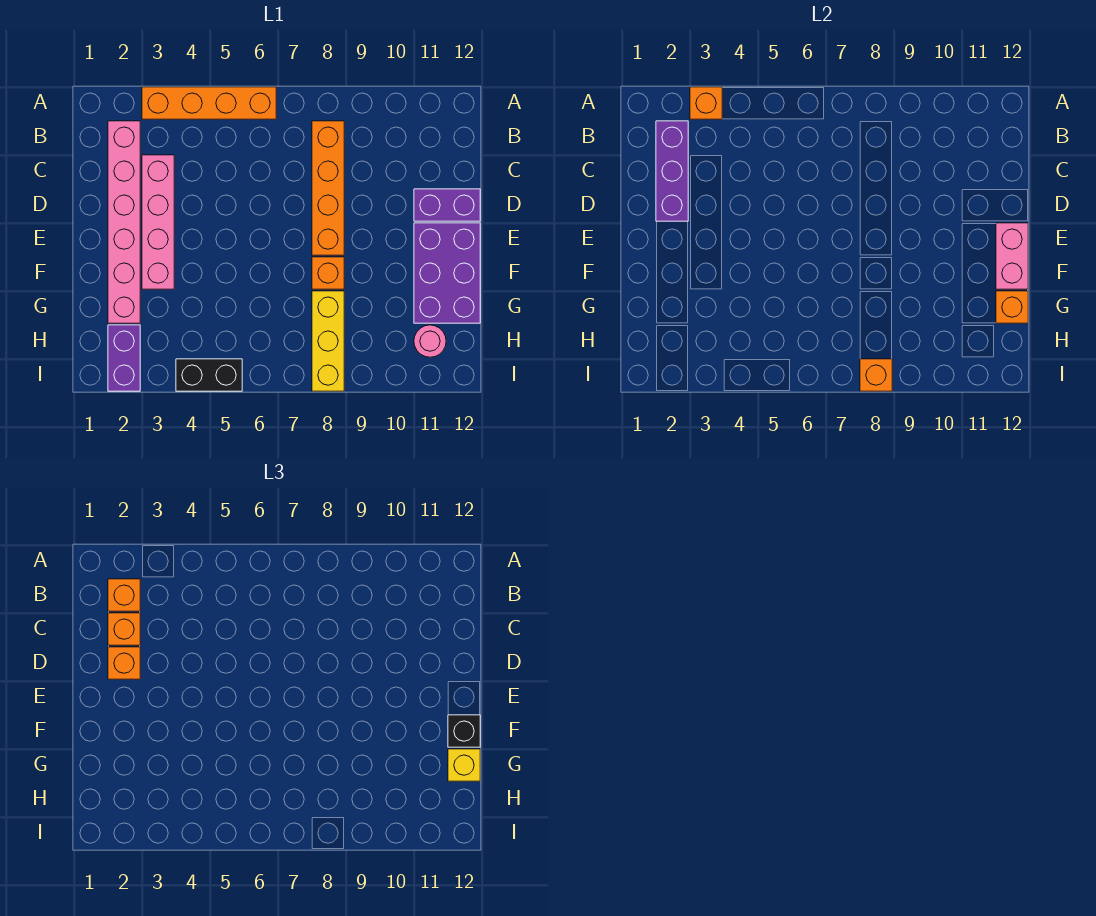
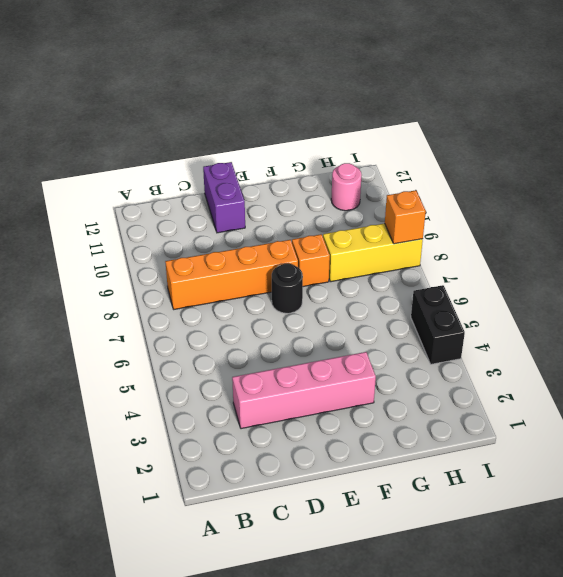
black round brick E7 level 1 -> none
none -> orange brick A3:A6 level 1
none -> pink brick B2:G2 level 1
none -> purple brick E11:G12 level 1

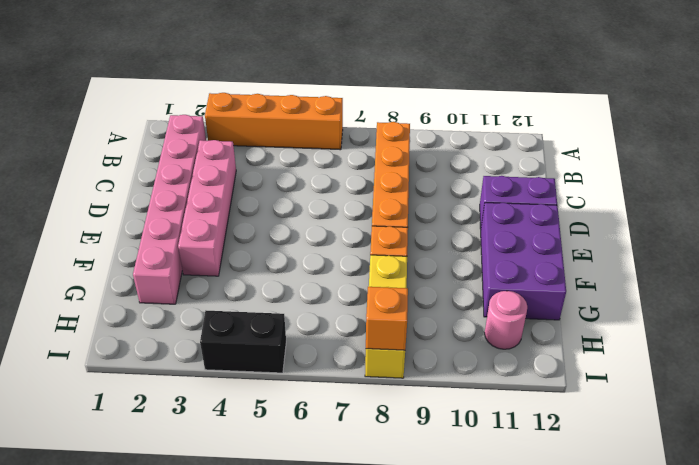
none -> purple brick H2:I2 level 1
none -> orange brick A3 level 2
none -> purple brick B2:D2 level 2

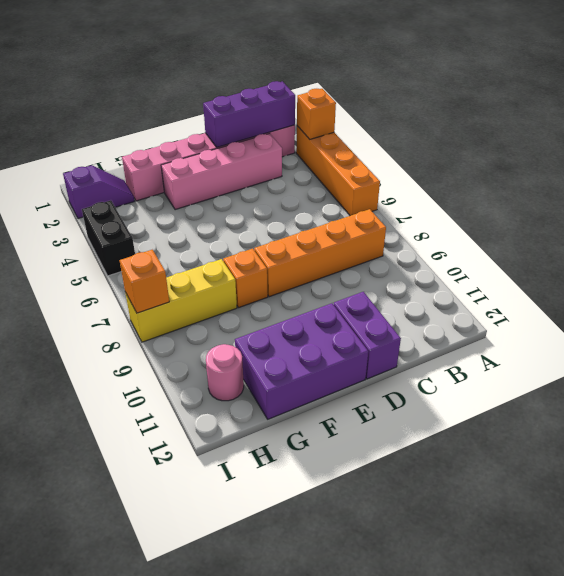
purple slope H2:I2 level 1 top I -> purple brick H2:I2 level 1
none -> pink brick E12:F12 level 2
none -> orange brick G12 level 2
none -> orange brick B2 level 3

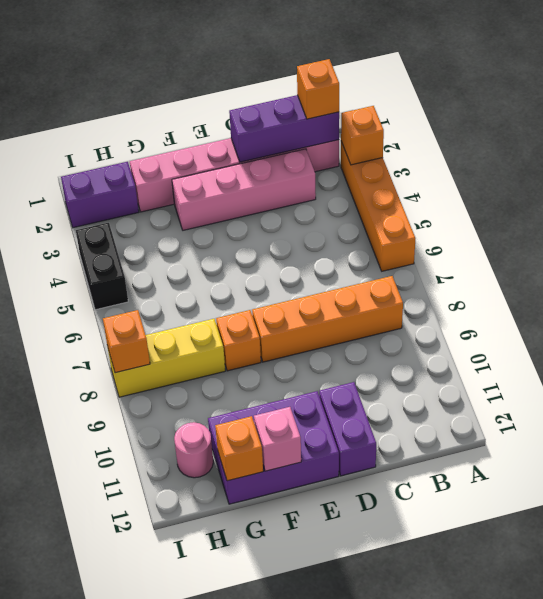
pink brick F12 level 2 -> pink brick E12:F12 level 2
none -> orange brick C2 level 3
none -> orange brick D2 level 3
none -> black brick F12 level 3

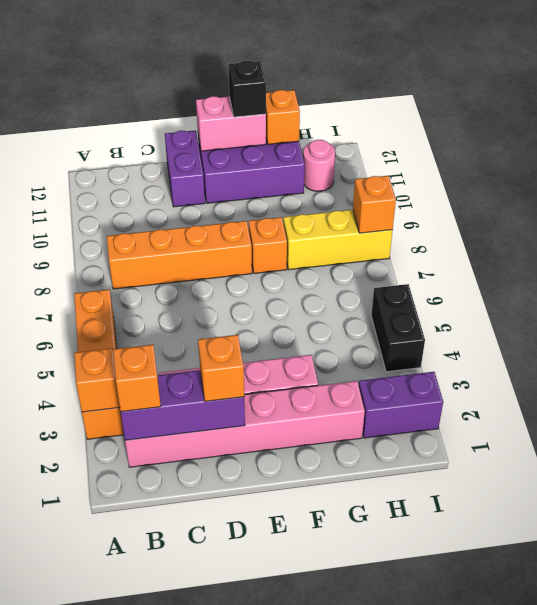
none -> orange brick C2 level 3
none -> yellow brick G12 level 3

